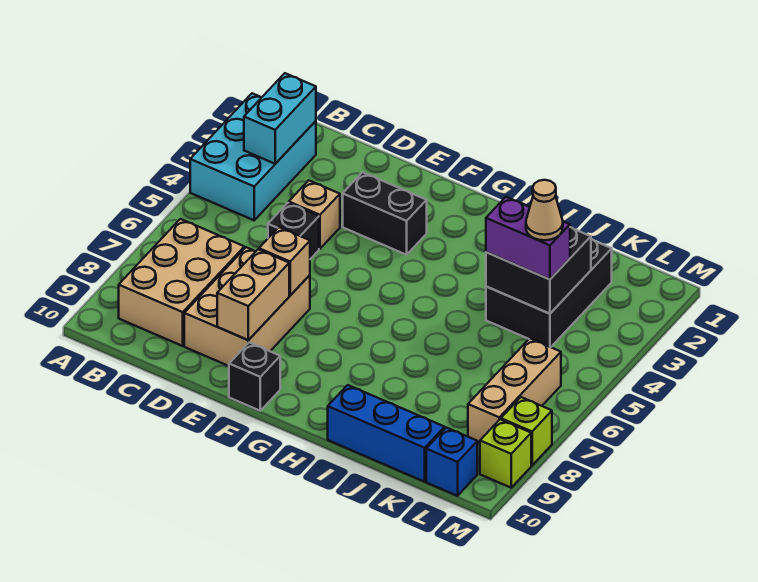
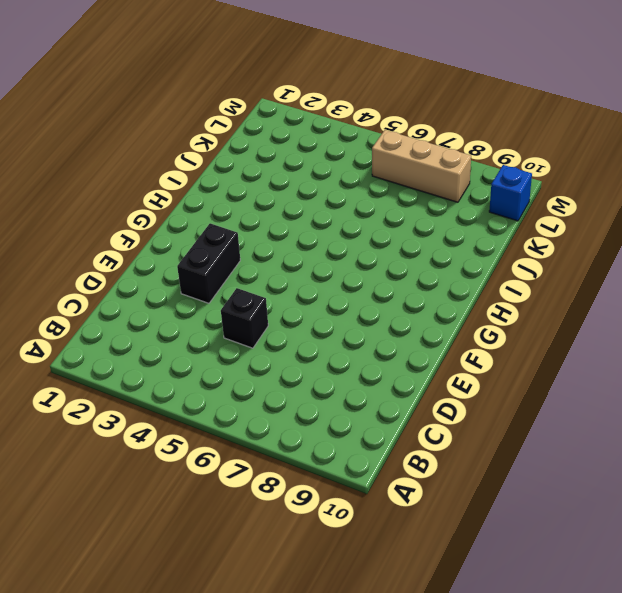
none -> cyan brick A2:B4 level 1
none -> tan brick B7:C9 level 1
none -> tan brick D4 level 1

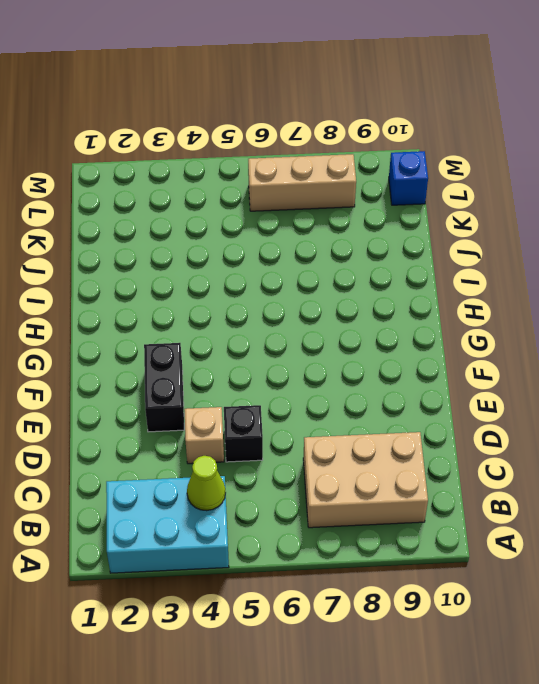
lime cone B4 level 2 -> none
none -> tan brick D7:E9 level 1
none -> black brick F10 level 1
none -> blue brick I10:K10 level 1

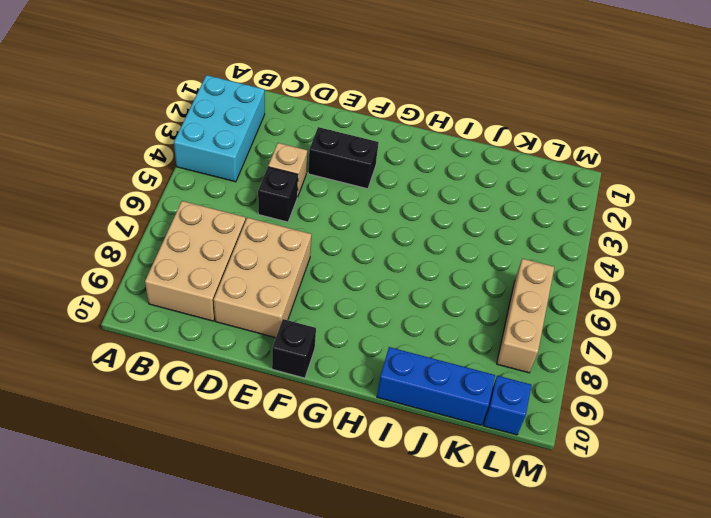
none -> black brick J2:K4 level 1
none -> lime brick M8 level 1
none -> lime brick M9 level 1

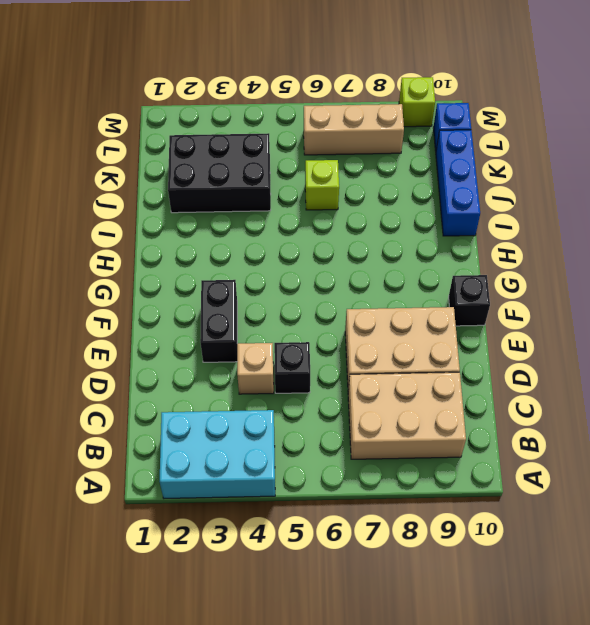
lime brick J6 level 1 -> lime brick M8 level 1
none -> cyan brick B2:B3 level 2
none -> tan brick E7 level 2
none -> tan brick E8:E9 level 2

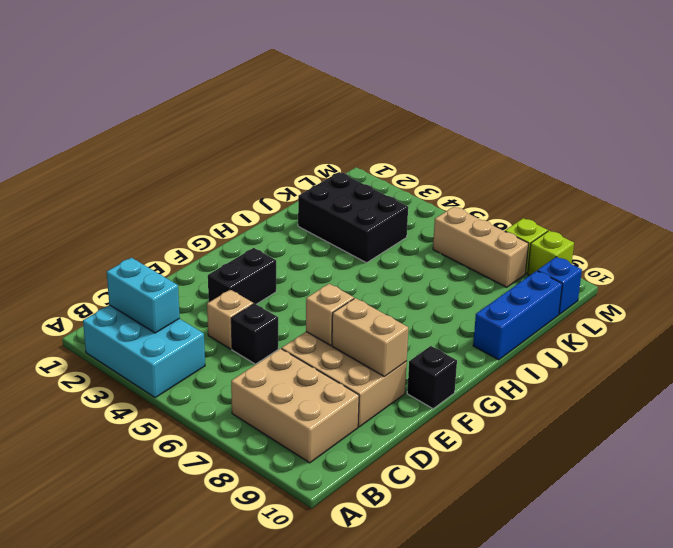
none -> black brick J3:K4 level 2
none -> purple brick J4:K4 level 3
none -> tan cone K4 level 4

